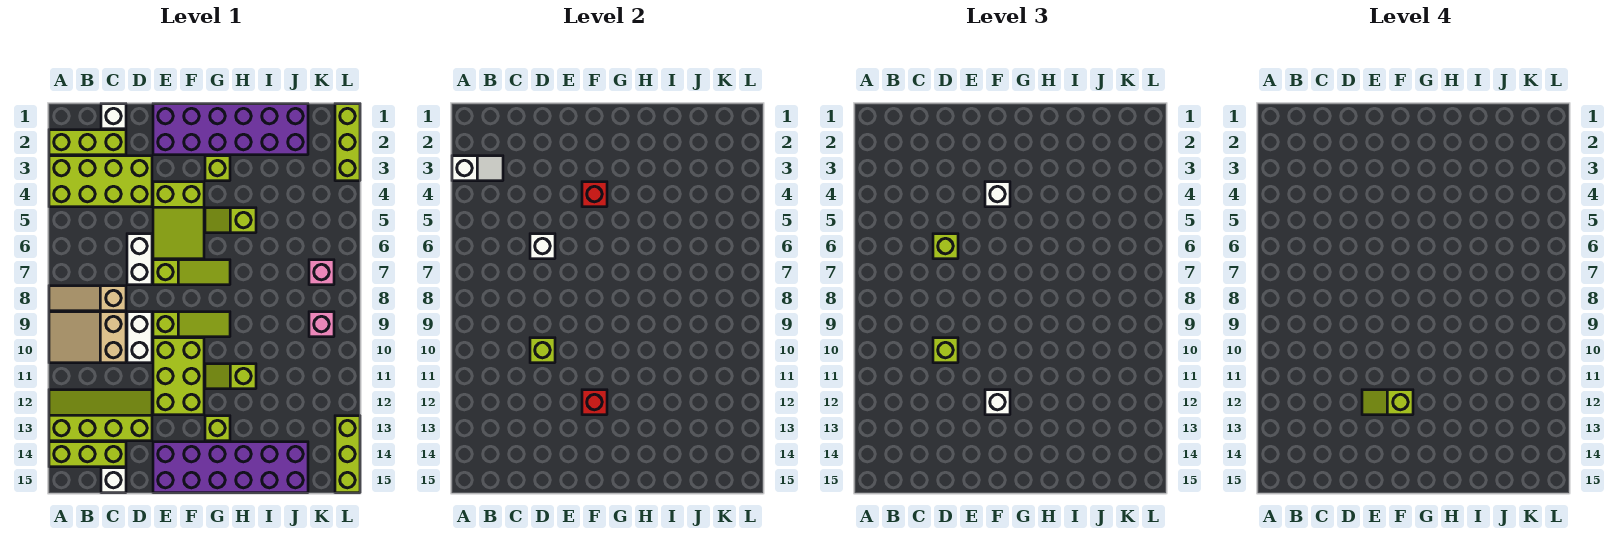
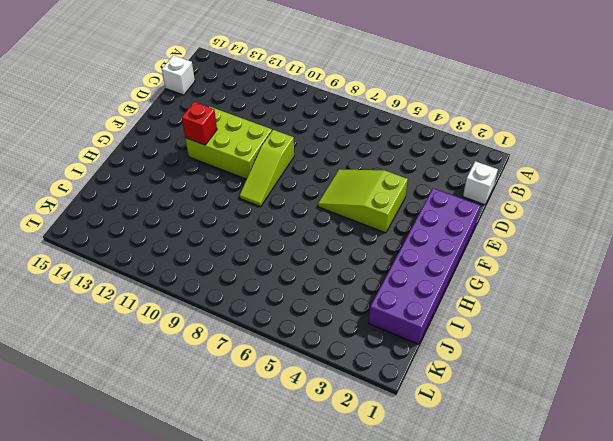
none -> lime brick A2:C2 level 1
none -> lime brick A3:D4 level 1
none -> tan slope A8:C8 level 1 top C
none -> tan slope A9:C10 level 1 top C

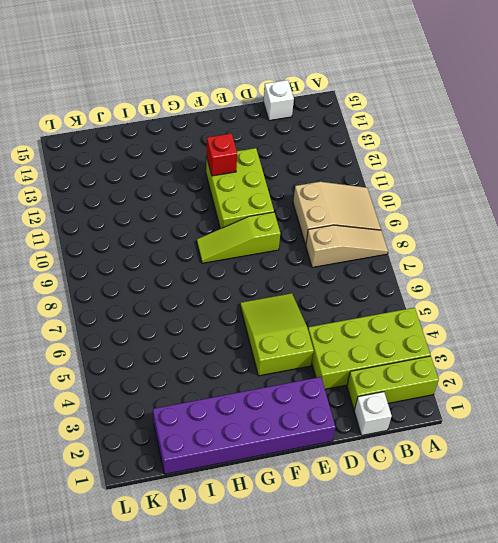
none -> lime slope A12:D13 level 1 top 13
none -> lime brick A14:C14 level 1
none -> white brick D6:D7 level 1
none -> white brick D9:D10 level 1

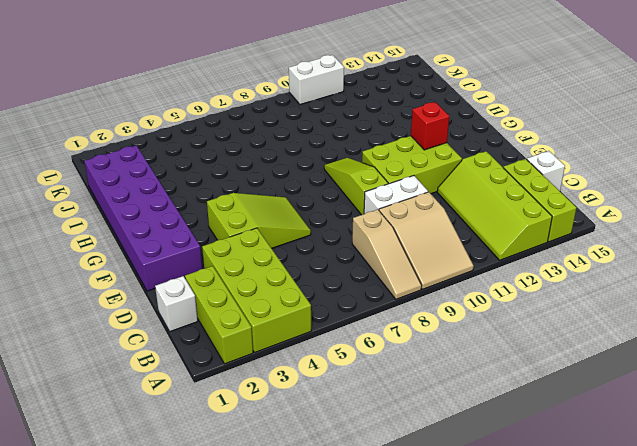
white brick L10:L11 level 1 -> white brick D6:D7 level 1
none -> lime slope E7:G7 level 1 top E
none -> purple brick E14:J15 level 1
none -> lime brick G3 level 1
none -> lime slope G5:H5 level 1 top H

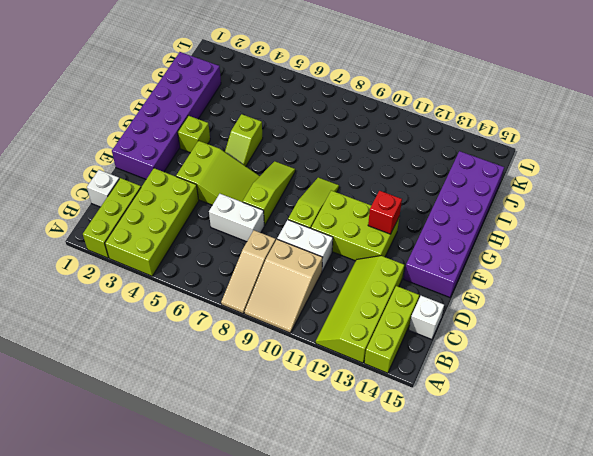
none -> lime slope G11:H11 level 1 top H
none -> lime brick G13 level 1
none -> pink brick K7 level 1
none -> pink brick K9 level 1

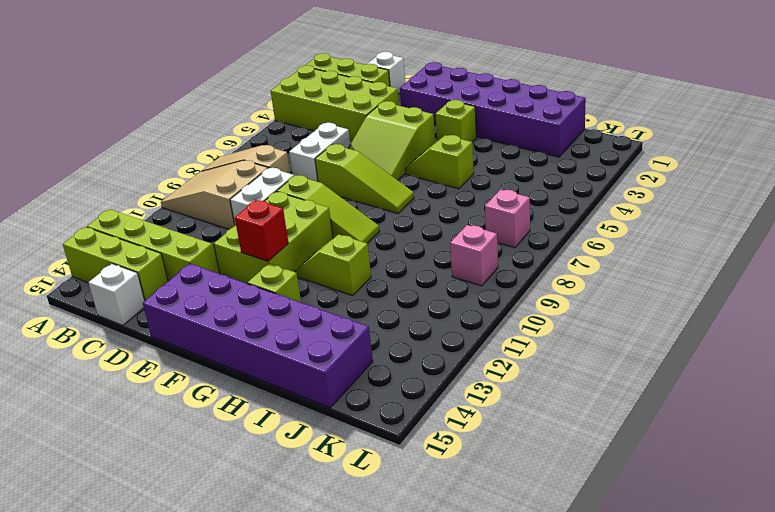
none -> lime brick L1:L3 level 1
none -> lime brick L13:L15 level 1
none -> white slope A3:B3 level 2 top A
none -> white brick D6 level 2

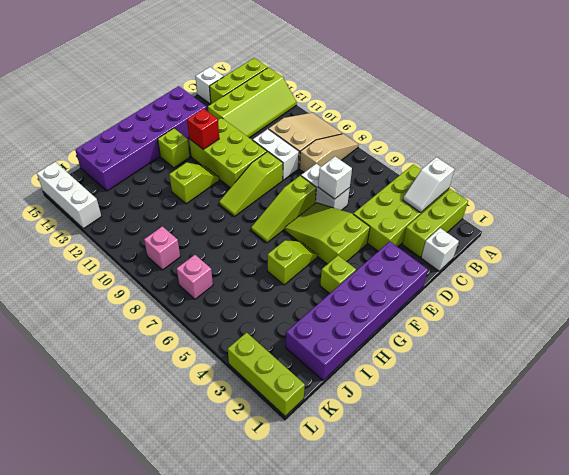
white brick L13:L15 level 1 -> lime brick L13:L15 level 1
none -> lime brick D10 level 2
none -> red brick F4 level 2
none -> lime brick D6 level 3
none -> lime brick D10 level 3

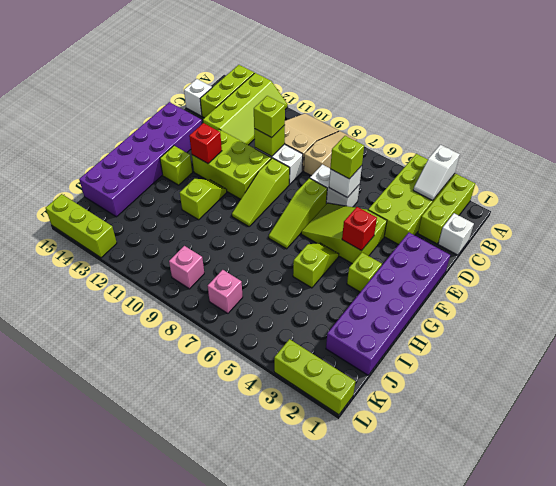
none -> white brick F4 level 3
none -> white brick F12 level 3
none -> lime slope E12:F12 level 4 top F

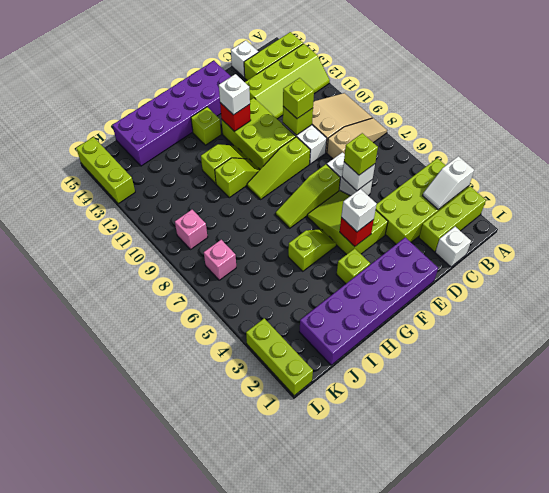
lime slope G10:H10 level 1 top H -> lime slope E12:F12 level 4 top F

